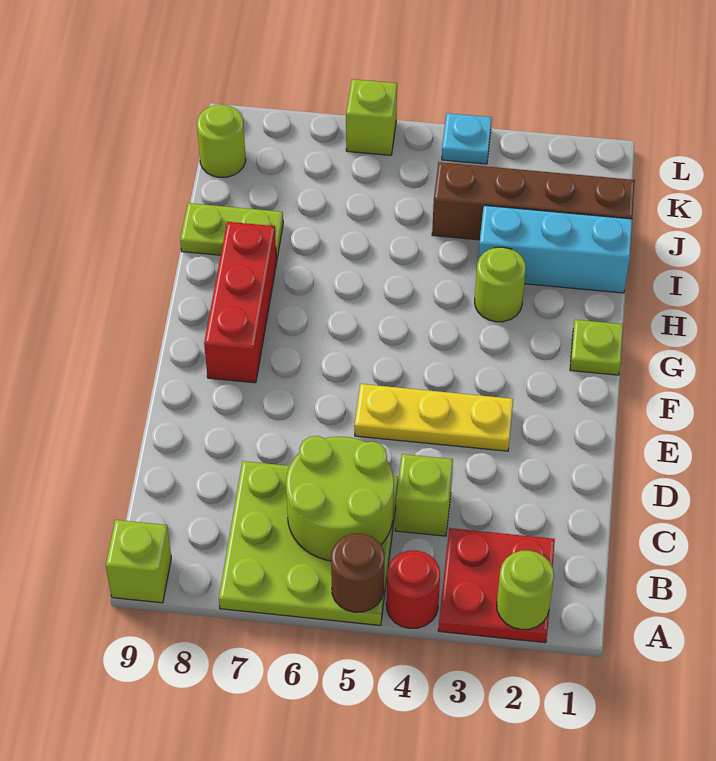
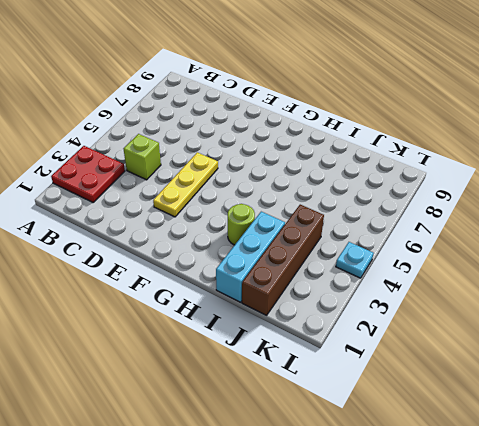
none -> red round brick A4 level 1
none -> lime plate A5:C7 level 1
none -> lime brick A9 level 1

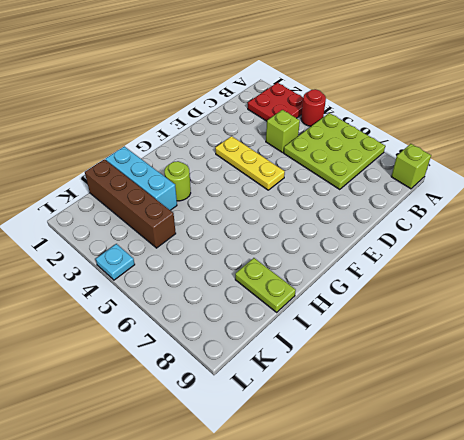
none -> red brick F8:H8 level 1
none -> lime plate G1 level 1
none -> lime round brick K9 level 1

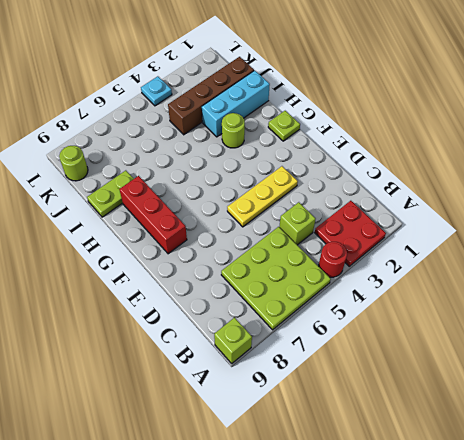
none -> lime brick L6 level 1
none -> lime round brick A2 level 2
none -> brown round brick A5 level 2

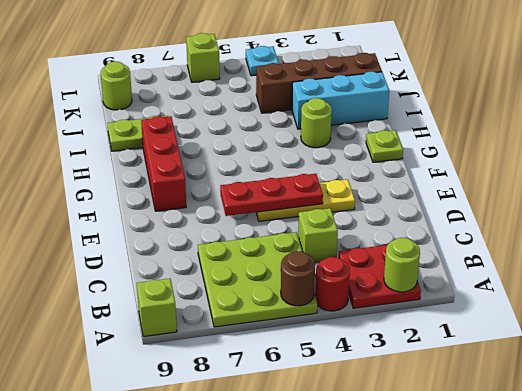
red plate E4:E6 level 2 -> none
none -> lime round brick B5:C6 level 2

